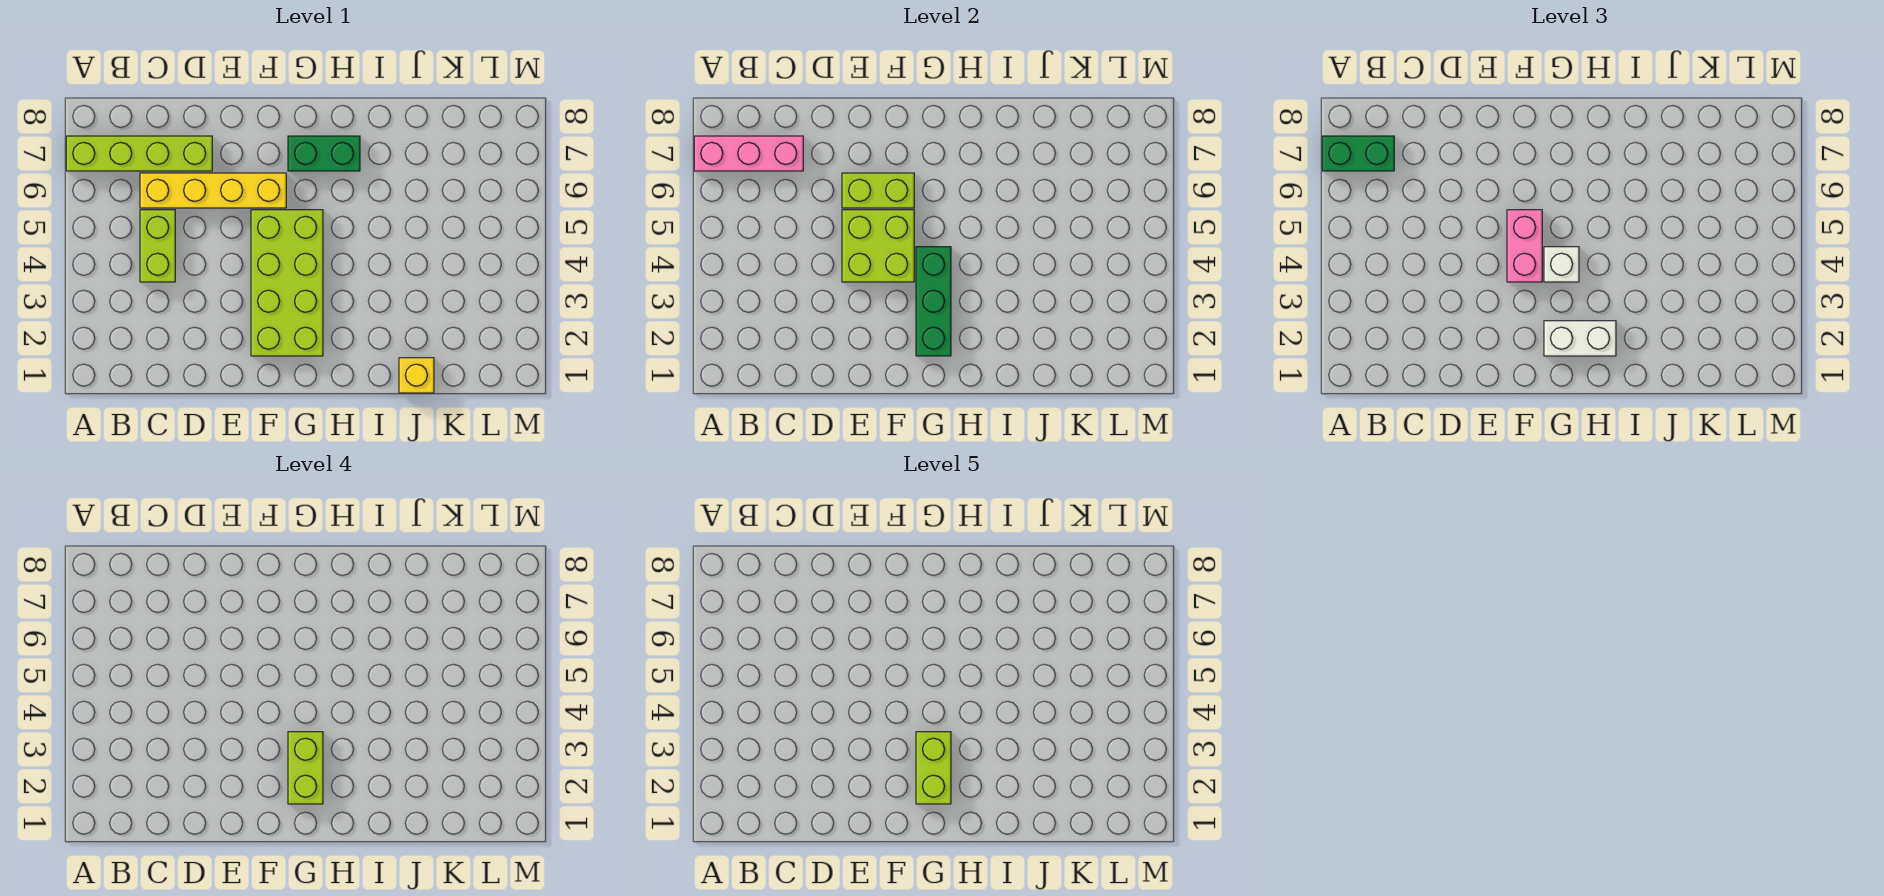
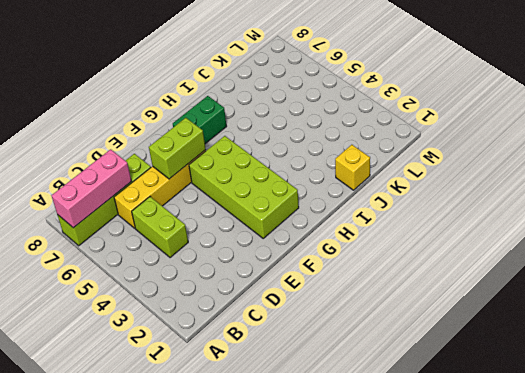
none -> lime brick E4:F5 level 2
none -> green brick G2:G4 level 2
none -> green brick A7:B7 level 3

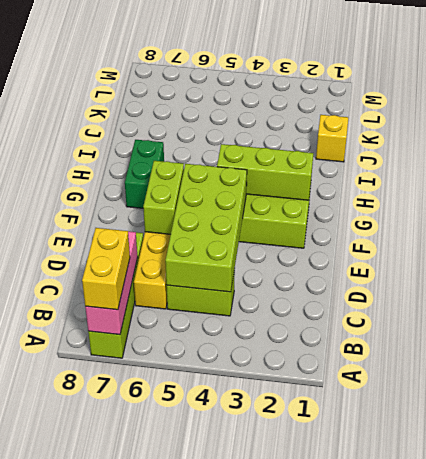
yellow brick A7:B7 level 3 -> green brick A7:B7 level 3
lime brick C4:F5 level 2 -> lime brick E4:F5 level 2
lime brick G2:G4 level 2 -> green brick G2:G4 level 2
none -> pink brick F4:F5 level 3
none -> white brick G2:H2 level 3
none -> white brick G4 level 3

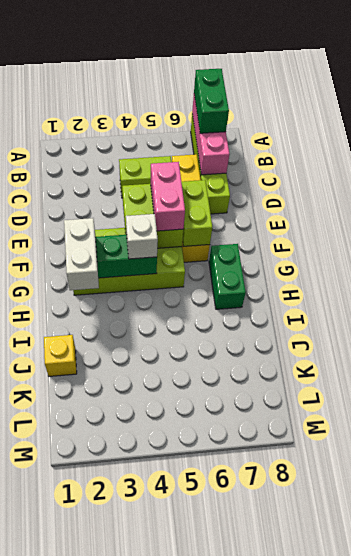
pink brick E5:F5 level 3 -> pink brick F4:F5 level 3
none -> lime brick G2:G3 level 4
none -> lime brick G2:G3 level 5

